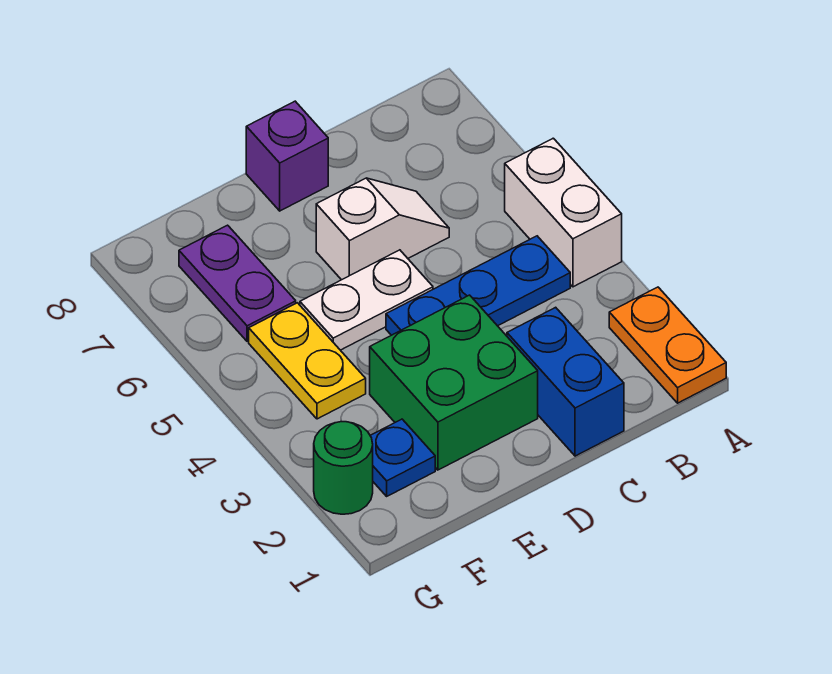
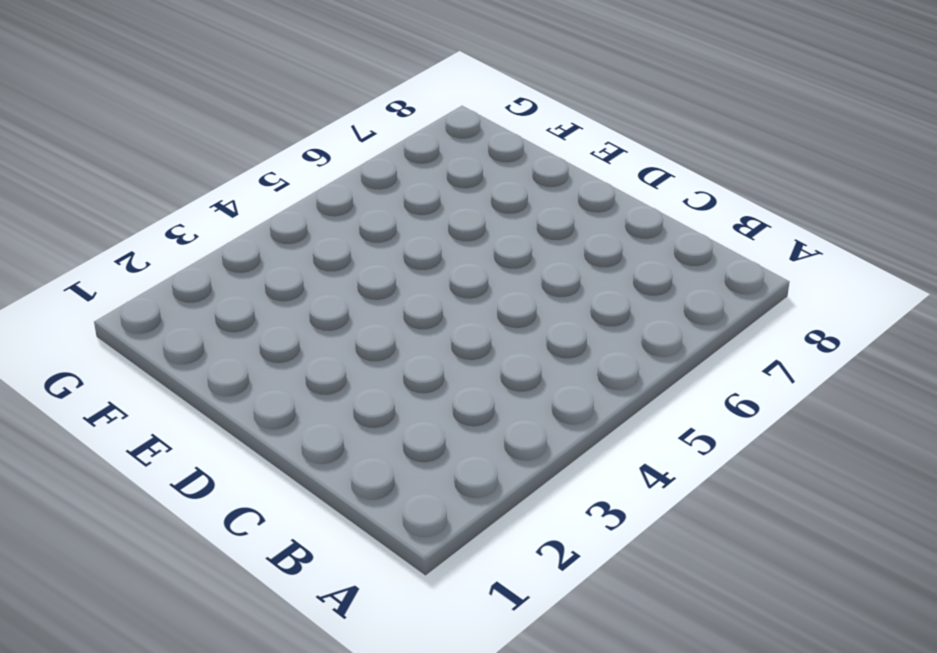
none -> orange plate A1:A2 level 1
none -> white brick A4:A5 level 1
none -> blue plate B4:D4 level 1

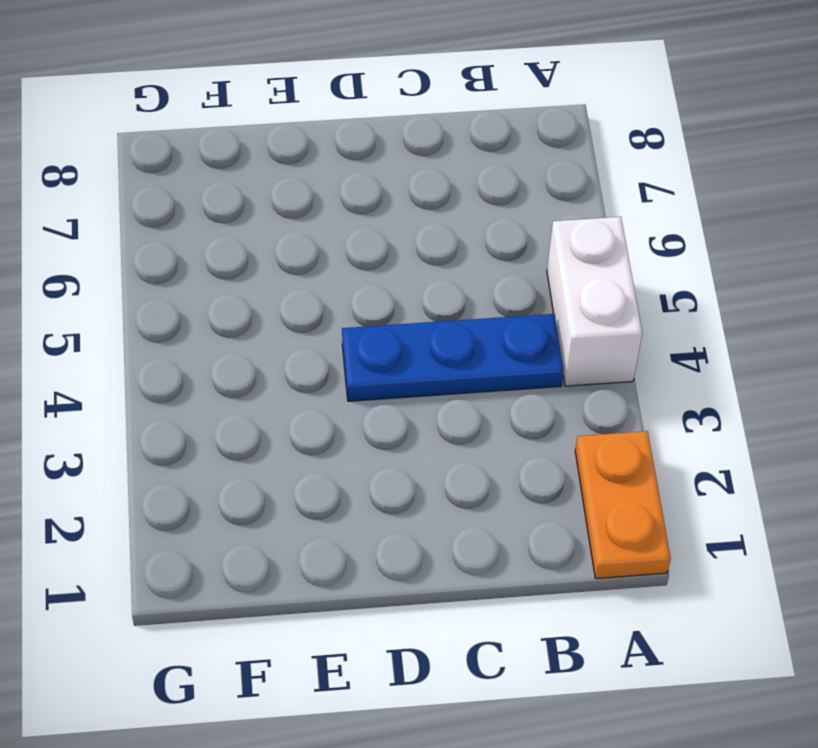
none -> blue brick C1:C2 level 1
none -> white slope C6:D6 level 1 top D
none -> green brick D2:E3 level 1

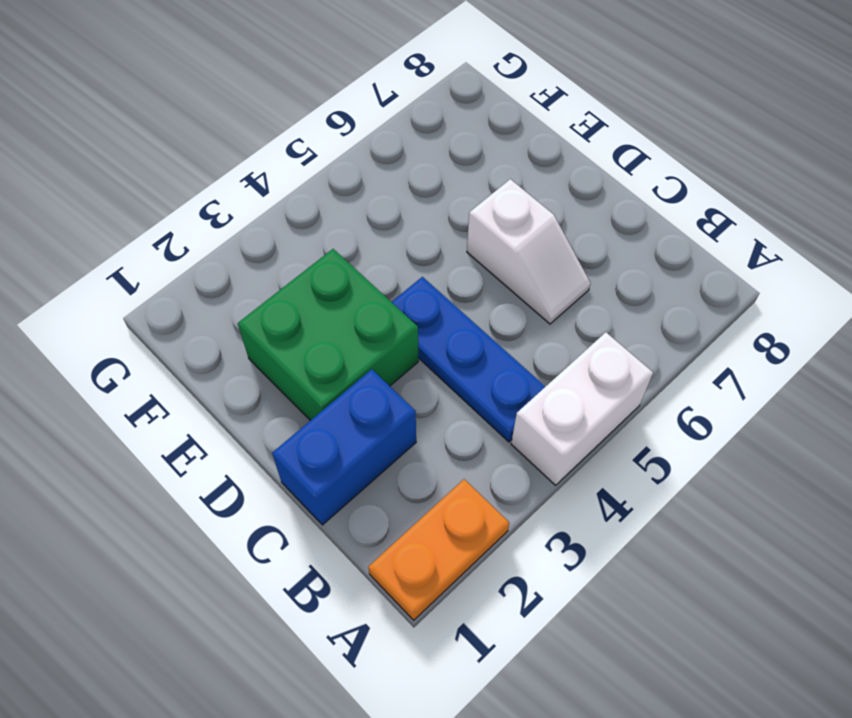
none -> white plate D5:E5 level 1
none -> purple brick D8 level 1
none -> blue plate F2 level 1

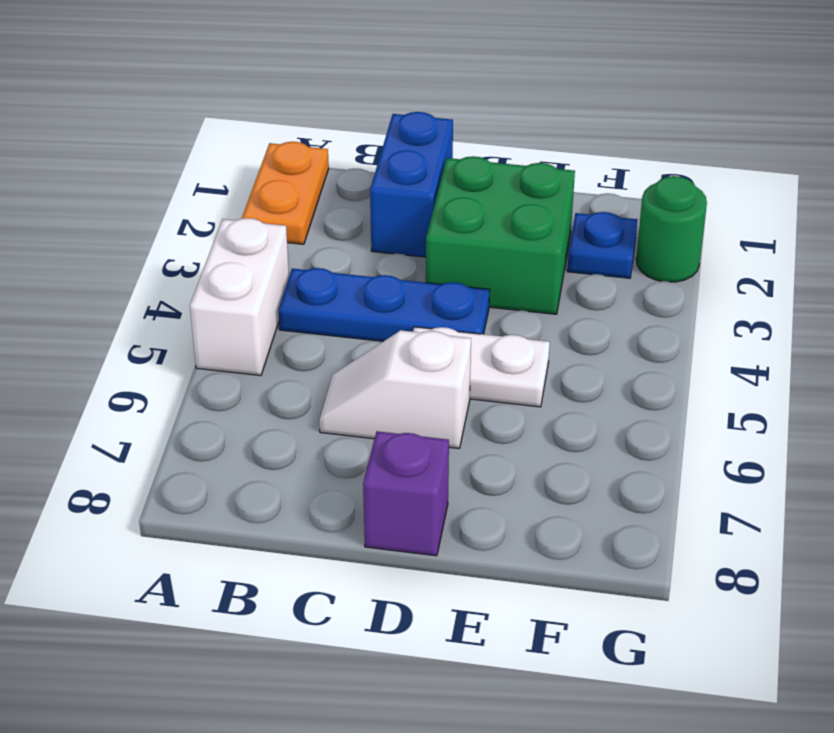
none -> yellow plate F4:F5 level 1
none -> purple plate F6:F7 level 1

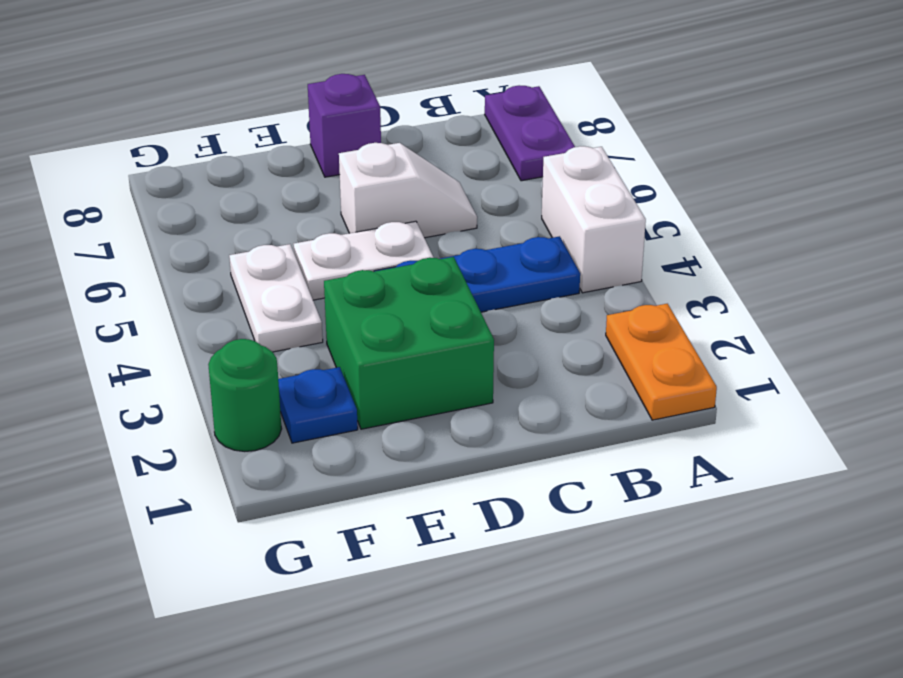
purple plate A7:A8 level 1 -> purple plate F6:F7 level 1
white plate F4:F5 level 1 -> yellow plate F4:F5 level 1
none -> blue brick C1:C2 level 1

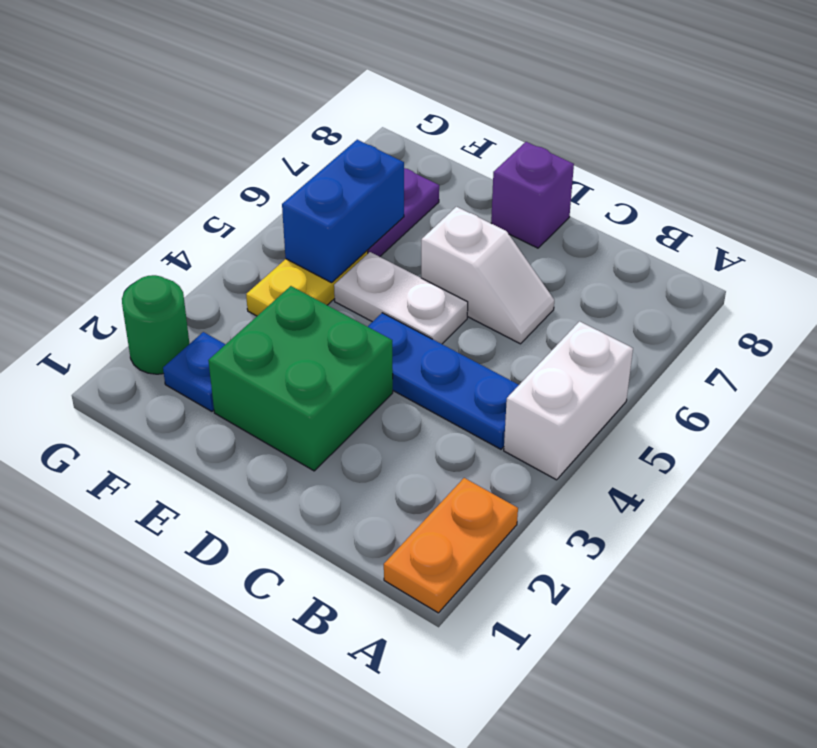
blue brick F5:F6 level 2 -> blue brick C1:C2 level 1

